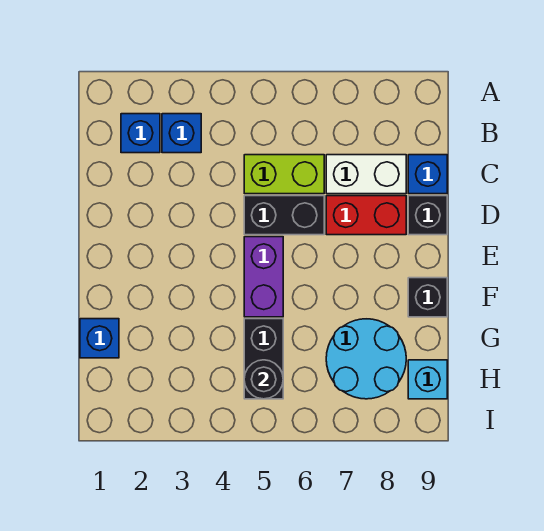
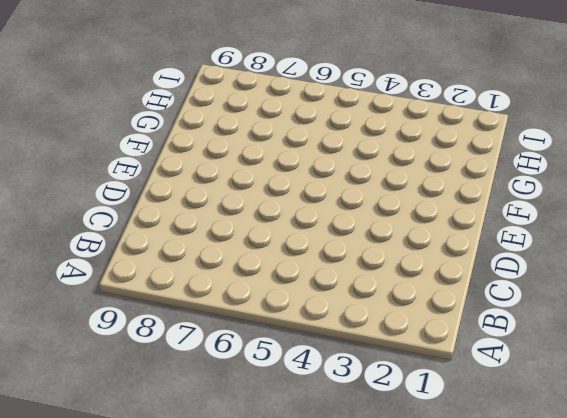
none -> blue brick B2 level 1
none -> blue brick B3 level 1
none -> lime brick C5:C6 level 1

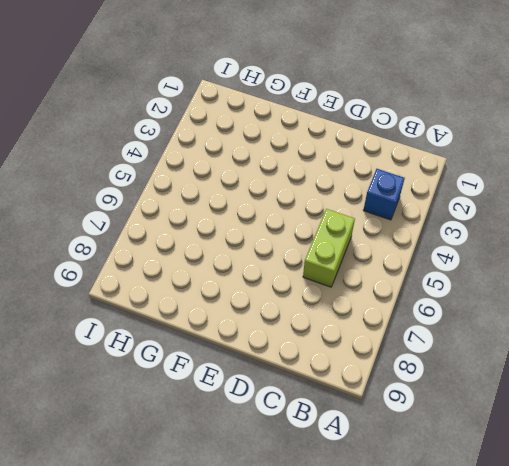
none -> blue brick B2 level 1
none -> white brick C7:C8 level 1
none -> blue brick C9 level 1

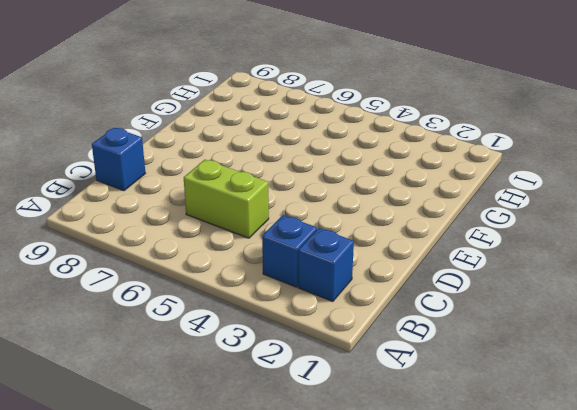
none -> white brick C7:C8 level 1
none -> black brick D5:D6 level 1
none -> red brick D7:D8 level 1

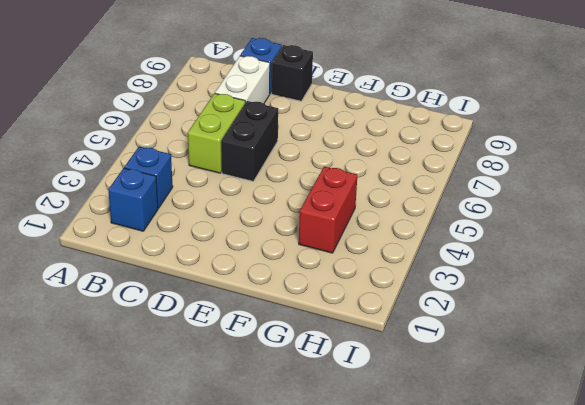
red brick G3:G4 level 1 -> red brick D7:D8 level 1
none -> purple brick E5:F5 level 1
none -> black brick F9 level 1
none -> blue brick G1 level 1

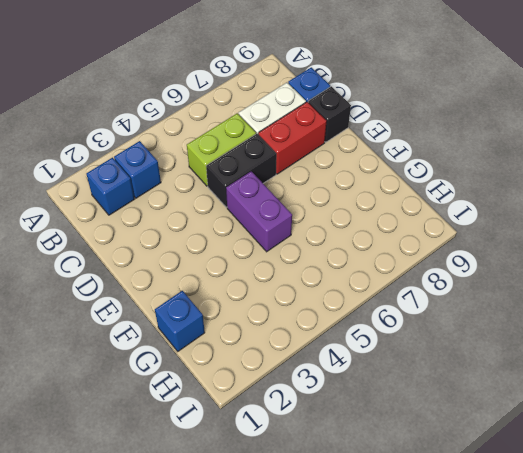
none -> black brick F9 level 1
none -> black brick G5:H5 level 1
none -> cyan round brick G7:H8 level 1

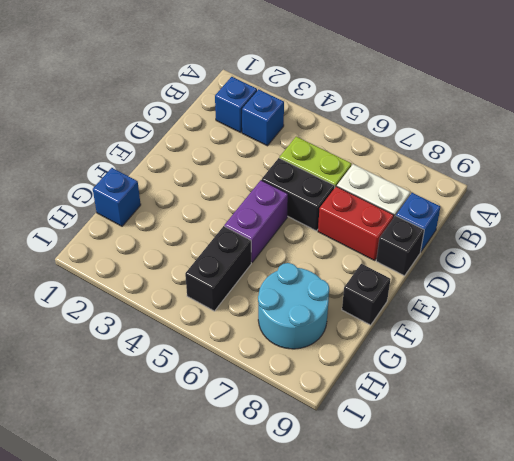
none -> cyan brick H9 level 1
none -> black round brick H5 level 2

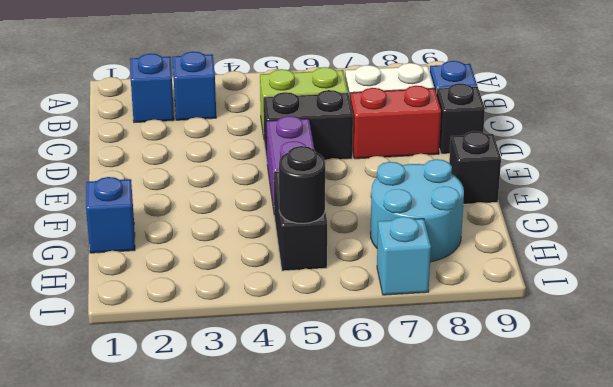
cyan brick I7 level 1 -> cyan brick H9 level 1

